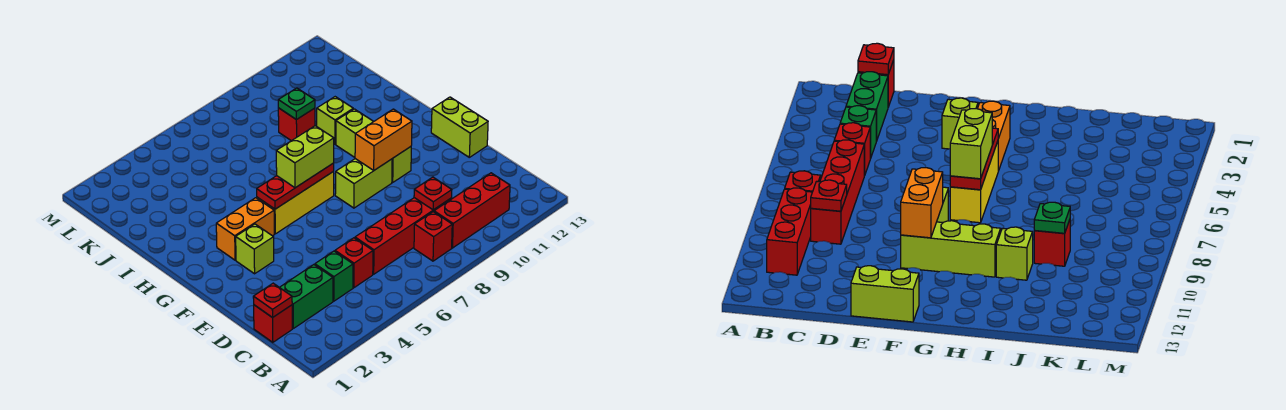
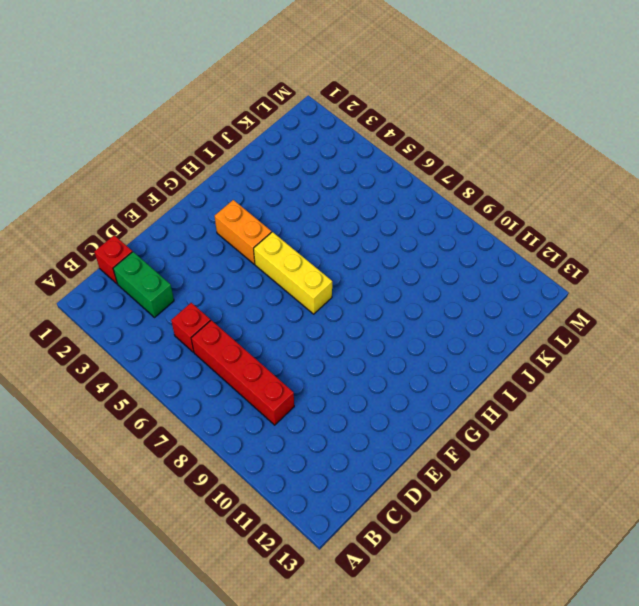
none -> red brick B8 level 1
none -> red brick B9:B11 level 1
none -> green brick C4 level 1

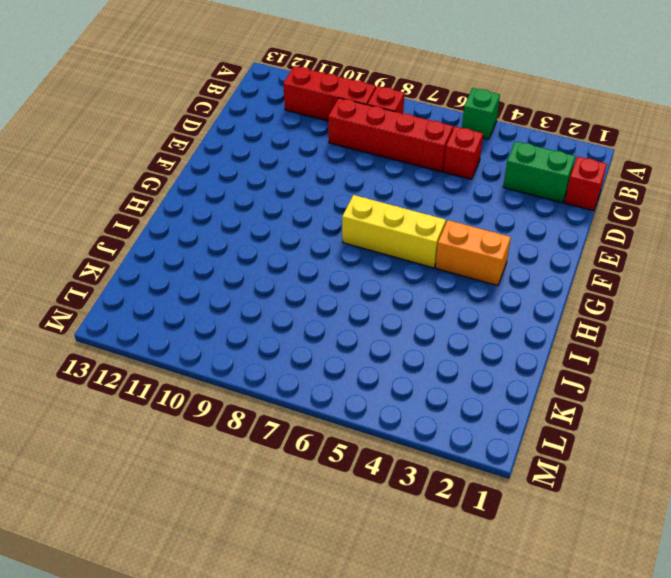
green brick A5 level 1 -> green brick C4 level 1
none -> lime brick E13:F13 level 1
none -> lime brick F3 level 1
none -> lime brick F8:F9 level 1

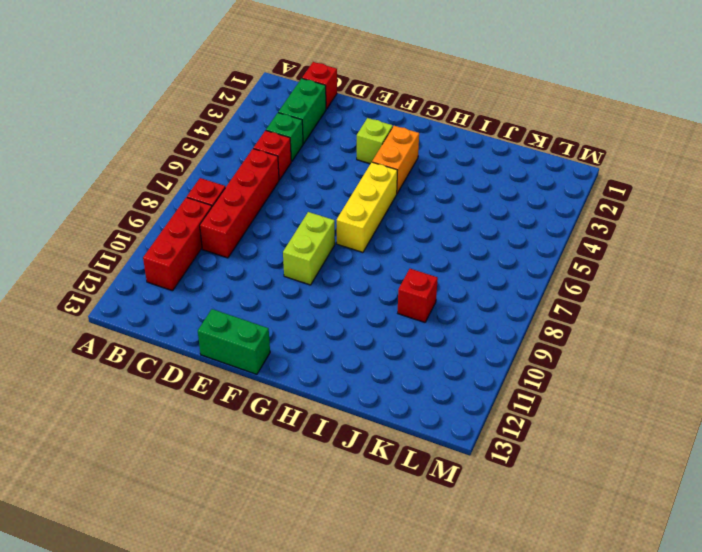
green brick E13:F13 level 1 -> lime brick E13:F13 level 1
none -> lime brick F10:H10 level 1
none -> lime brick I10 level 1
none -> red plate C1 level 2

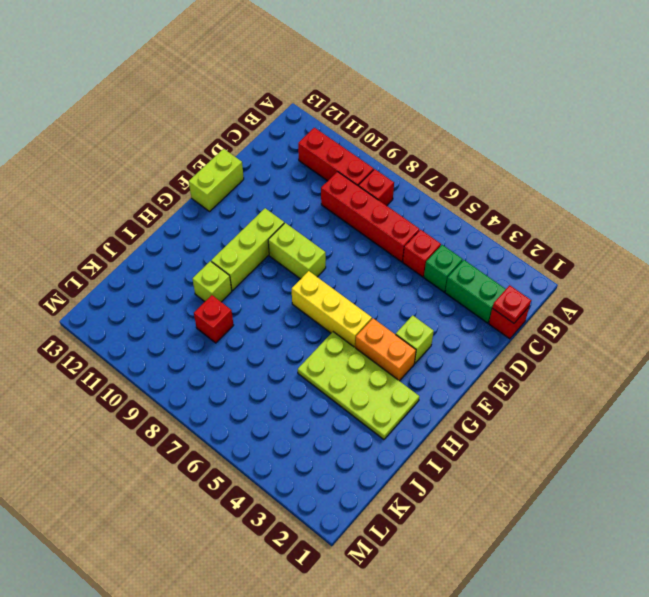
lime plate H2:I5 level 1 -> none
none -> red plate C9 level 2
none -> orange brick F9:F10 level 2
none -> red plate G5:G7 level 2

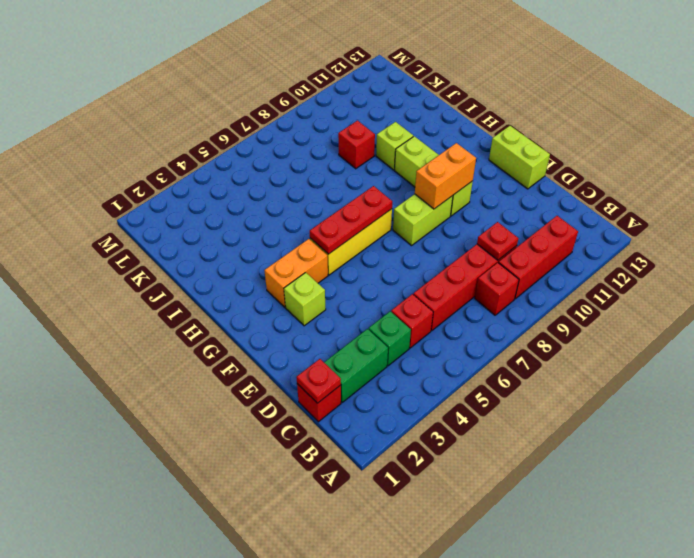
none -> green plate J9 level 2
none -> lime brick G6:G7 level 3

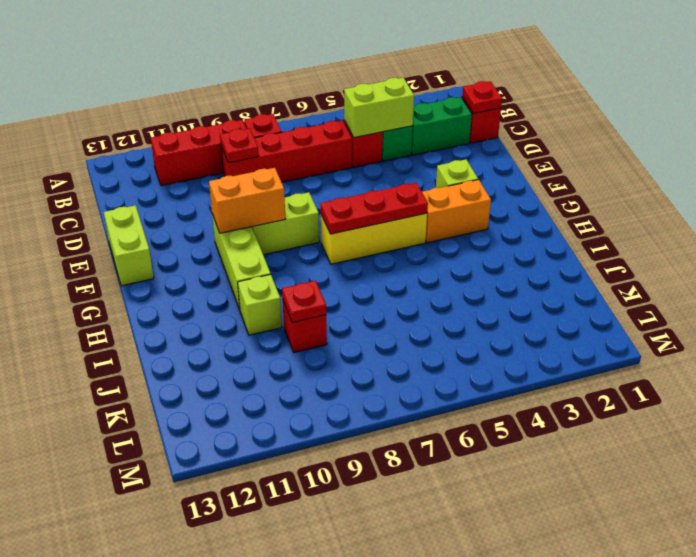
lime brick C4:C5 level 2 -> lime brick G6:G7 level 3
red plate J9 level 2 -> green plate J9 level 2

